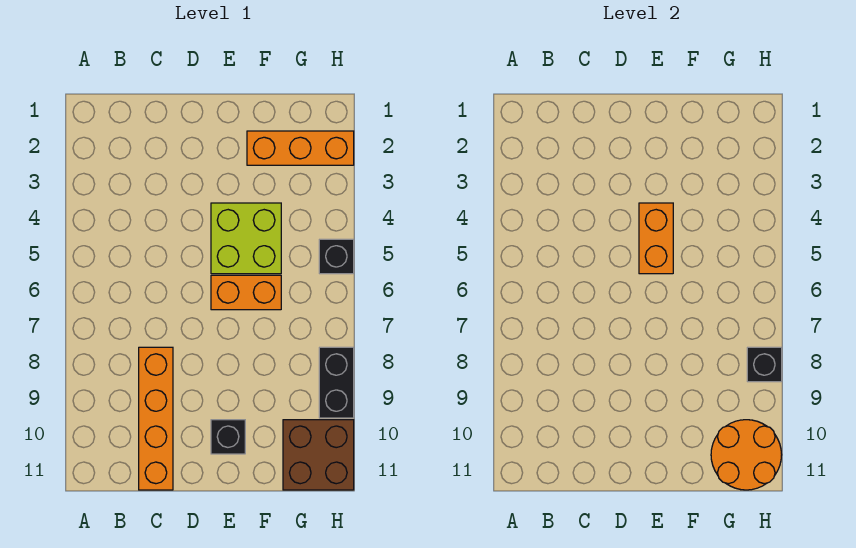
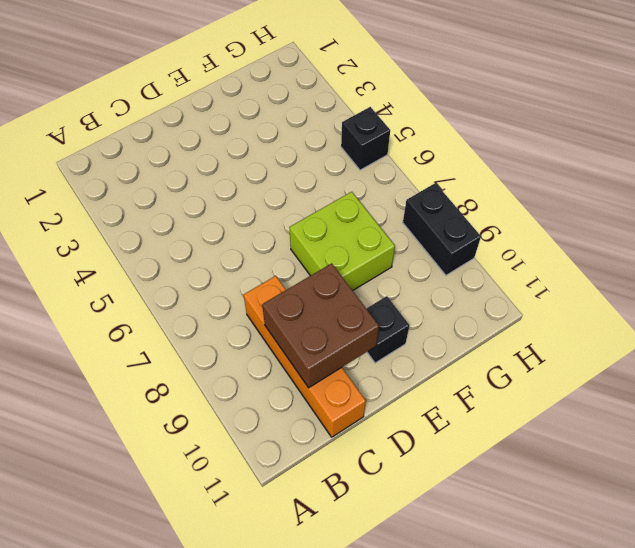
brown brick C9:D10 level 2 -> brown brick G10:H11 level 1
lime brick E7:F8 level 1 -> lime brick E4:F5 level 1
none -> orange brick E6:F6 level 1
none -> orange brick F2:H2 level 1

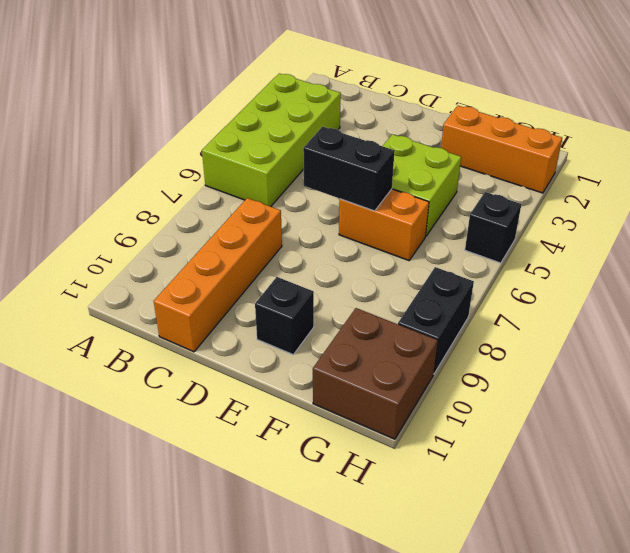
lime brick A3:B6 level 1 -> none
black brick D6:E6 level 2 -> none
none -> orange brick E4:E5 level 2
none -> orange round brick G10:H11 level 2

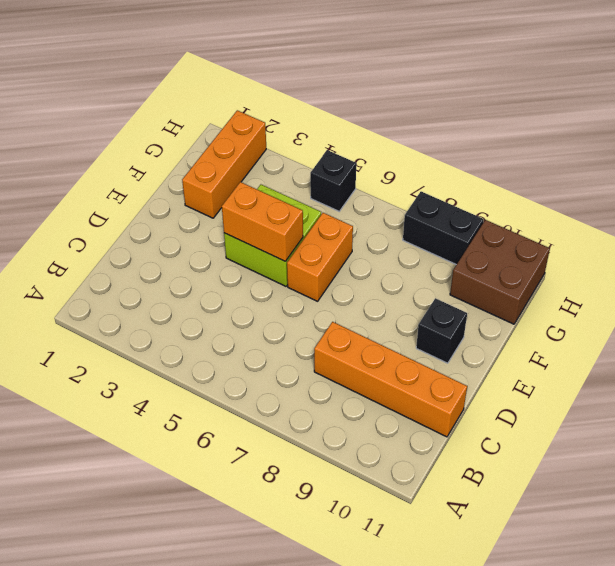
none -> orange round brick G10:H11 level 2
none -> black brick H8 level 2

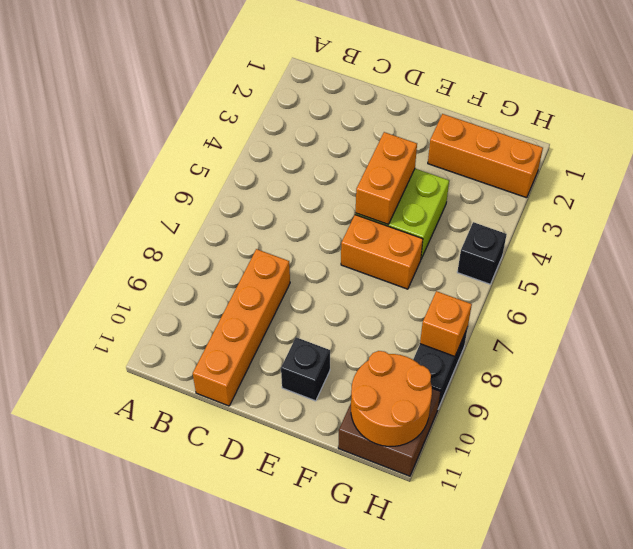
orange brick H8 level 2 -> black brick H8 level 2

